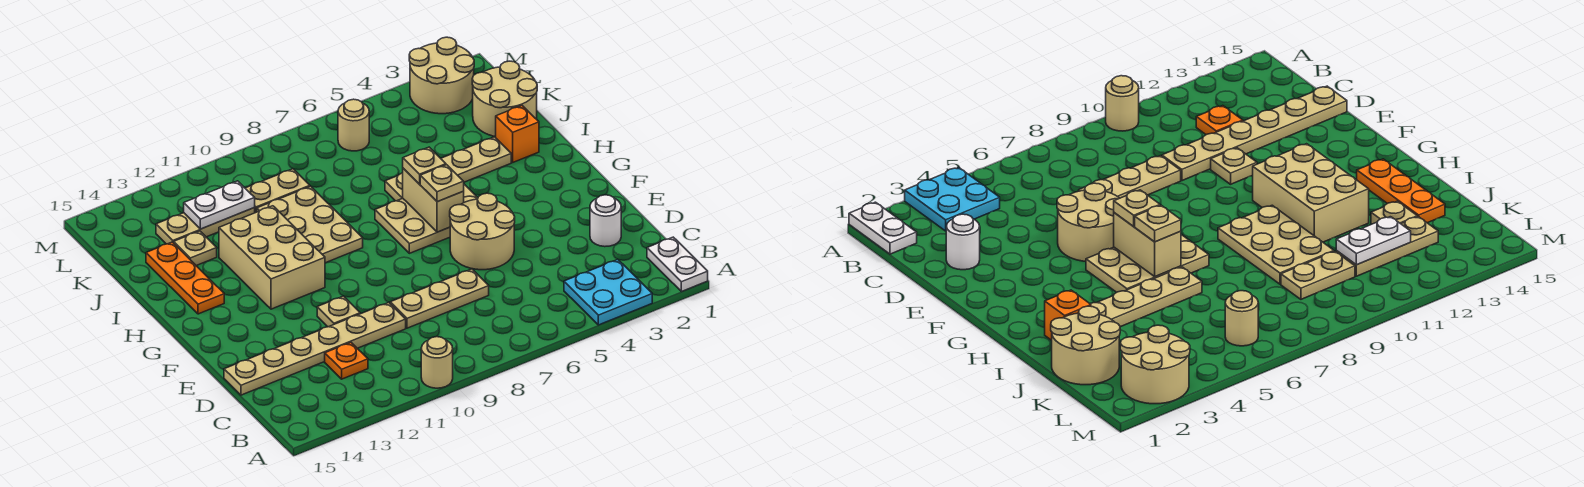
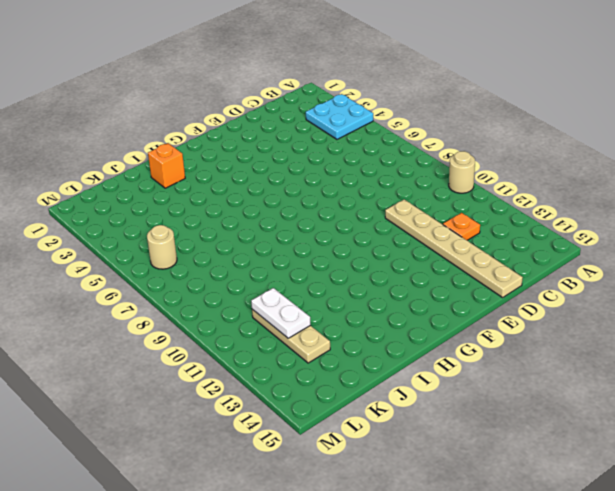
none -> white plate A1:B1 level 1
none -> white round brick D2 level 1
none -> tan plate D7:D9 level 1

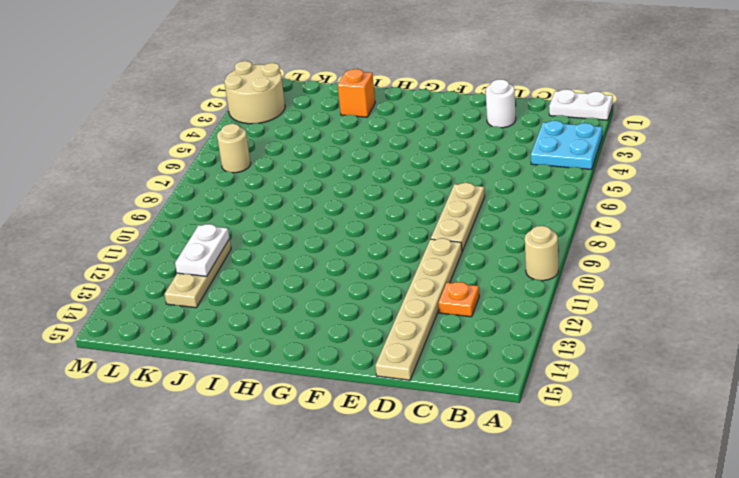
none -> tan round brick E5:F6 level 1
none -> tan plate E11 level 1
none -> tan plate G5:H7 level 1

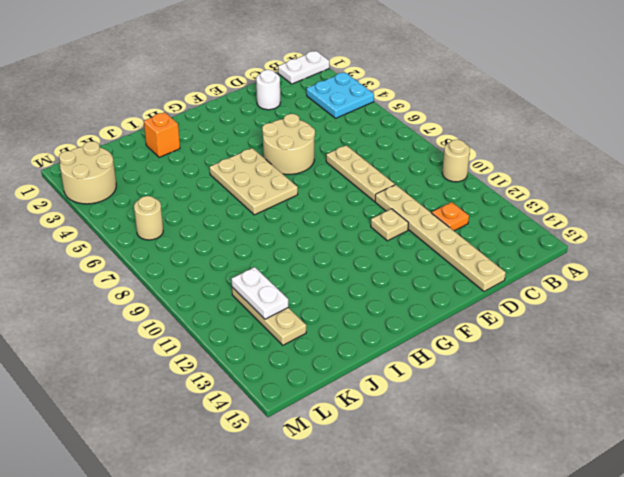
none -> tan brick G11:I12 level 1
none -> tan plate H9:J10 level 1
none -> orange plate H14:J14 level 1

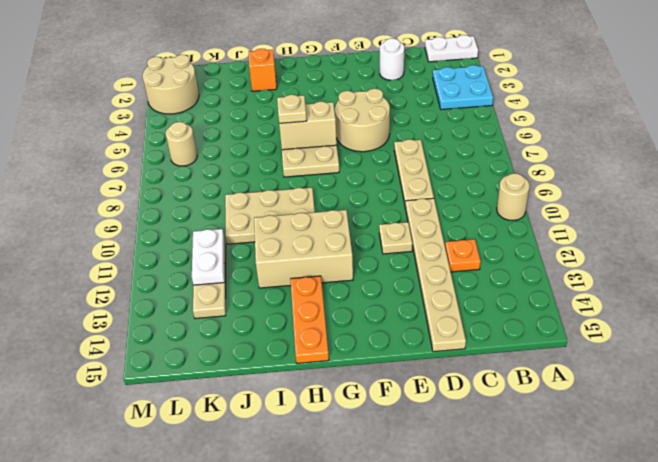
orange plate H13:H15 level 1 -> orange plate H14:J14 level 1
none -> tan plate I3:I6 level 1
none -> tan round brick J1:K2 level 1
none -> tan plate J13 level 1

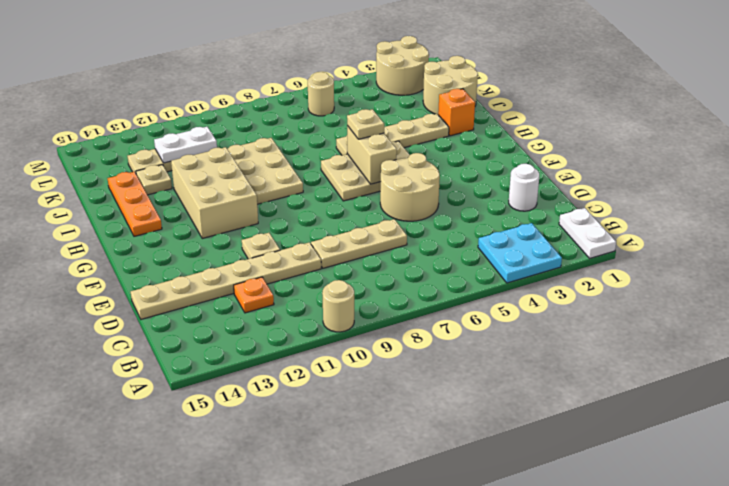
none -> tan plate K9:K10 level 1
none -> tan plate G6 level 3

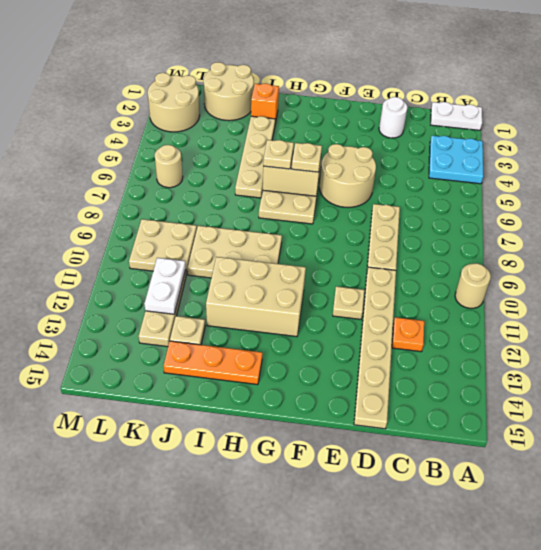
tan plate K9:L10 level 1 -> tan plate K9:K10 level 1

